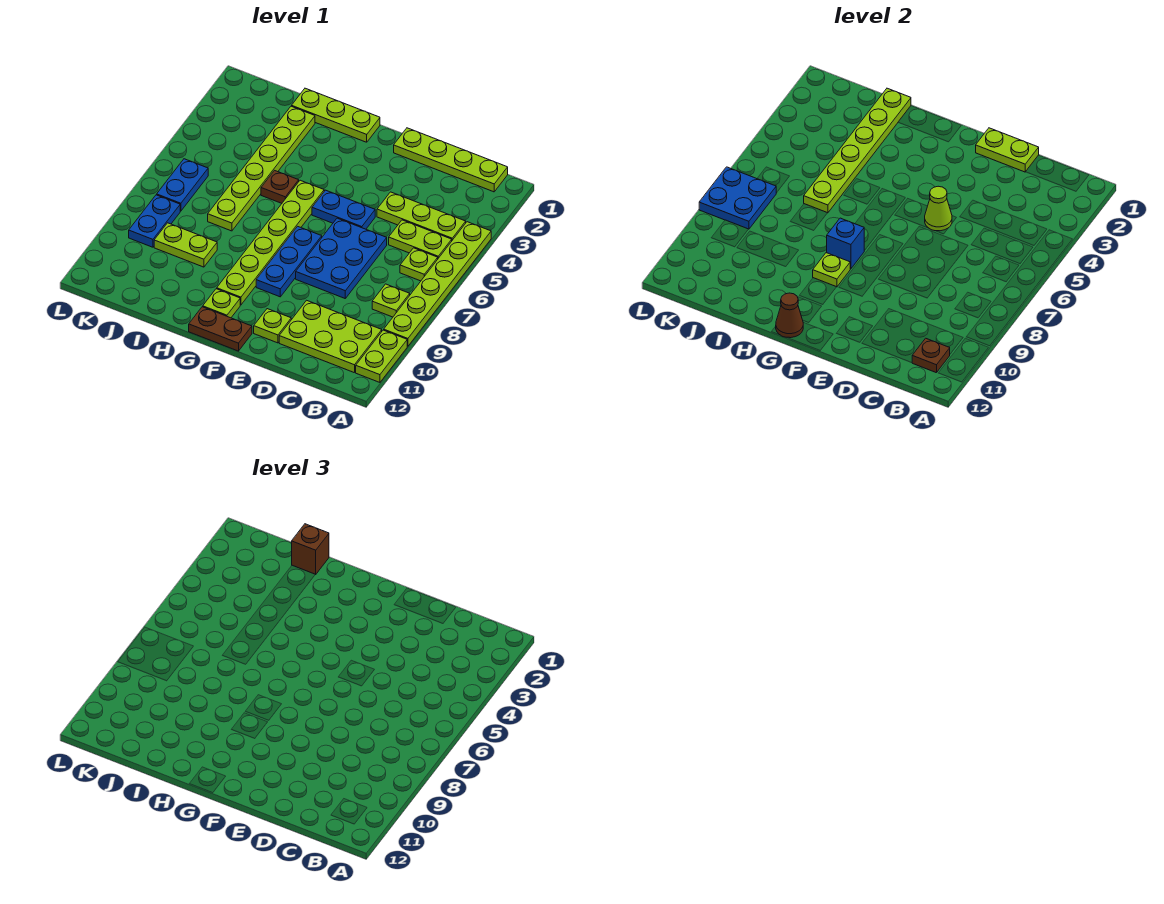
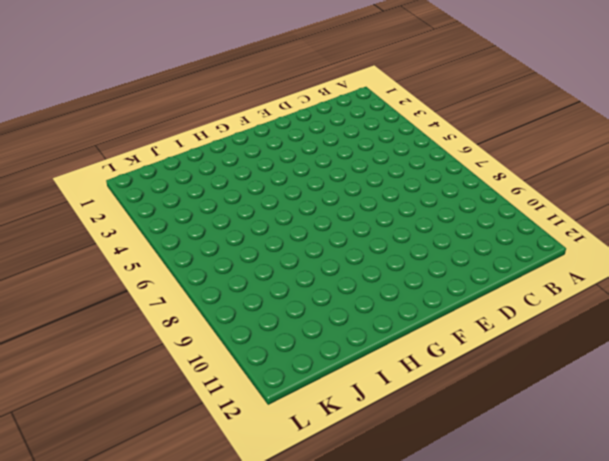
none -> lime plate A4:A9 level 1
none -> lime plate A10:A11 level 1
none -> lime plate B1:E1 level 1
none -> lime plate B4:D4 level 1

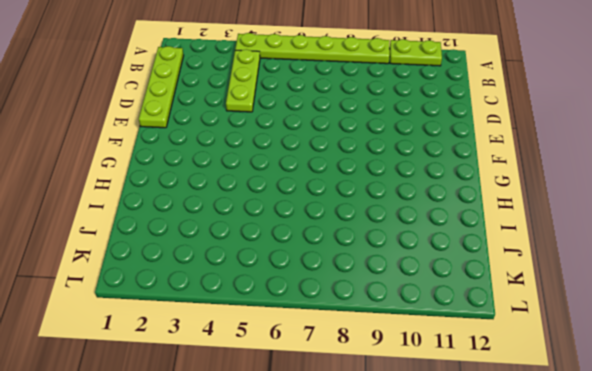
none -> lime plate B5:C5 level 1
none -> lime plate B6 level 1
none -> lime plate B8 level 1
none -> lime plate B10:D11 level 1

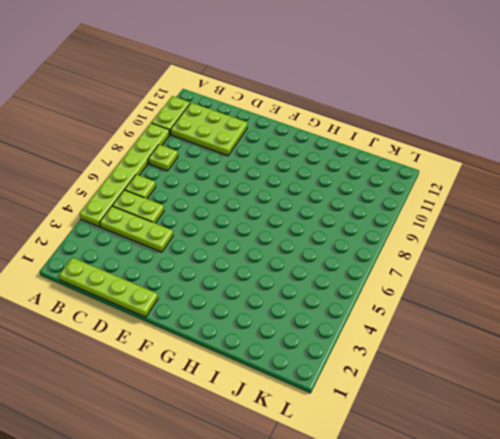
none -> blue plate D6:E8 level 1
none -> blue plate E5:F5 level 1
none -> lime plate E11 level 1
none -> blue plate F7:F9 level 1

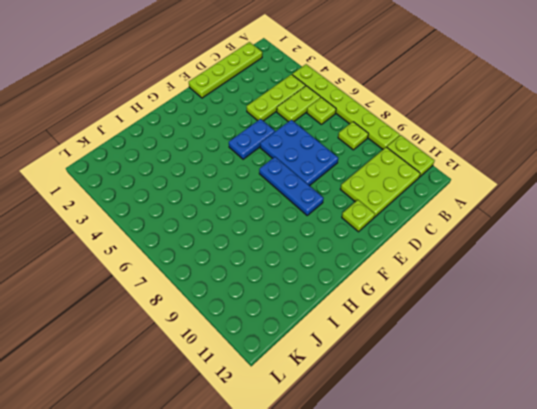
none -> brown plate F12:G12 level 1
none -> lime plate G1:I1 level 1
none -> lime plate G5:G10 level 1
none -> lime plate G11 level 1

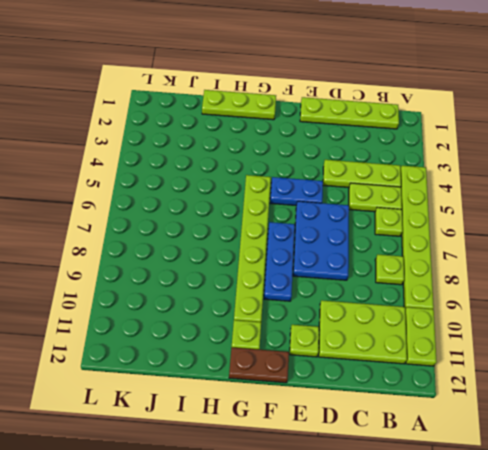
none -> brown plate H5 level 1
none -> lime plate I2:I7 level 1
none -> lime plate I9:J9 level 1
none -> blue plate K6:K7 level 1

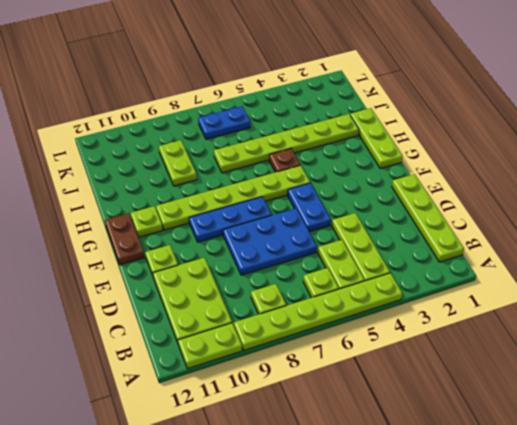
none -> blue plate K8:K9 level 1
none -> brown plate B11 level 2
none -> lime plate D1:E1 level 2
none -> lime cone E5 level 2

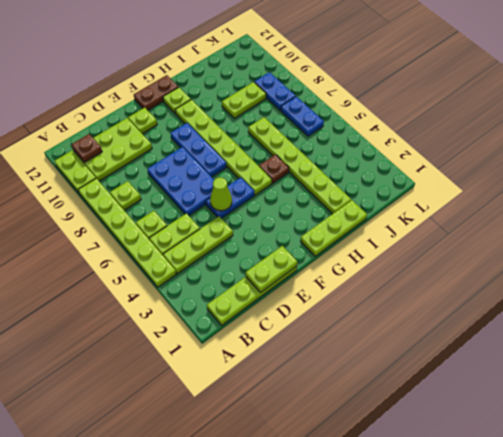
none -> blue brick G8 level 2
none -> lime plate G9 level 2
none -> brown cone G12 level 2
none -> lime plate I1:I6 level 2

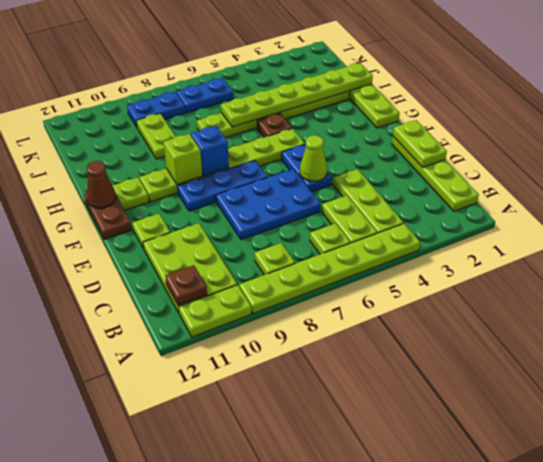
lime brick G9 level 2 -> lime plate G9 level 2
none -> blue plate K7:L8 level 2
none -> brown brick I1 level 3

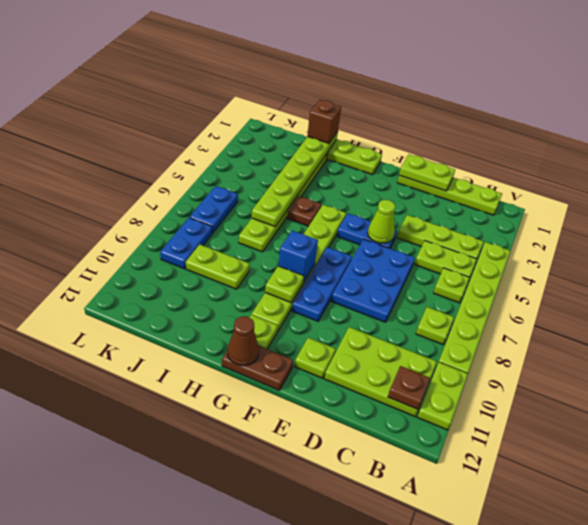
none -> blue plate K7:L8 level 2

